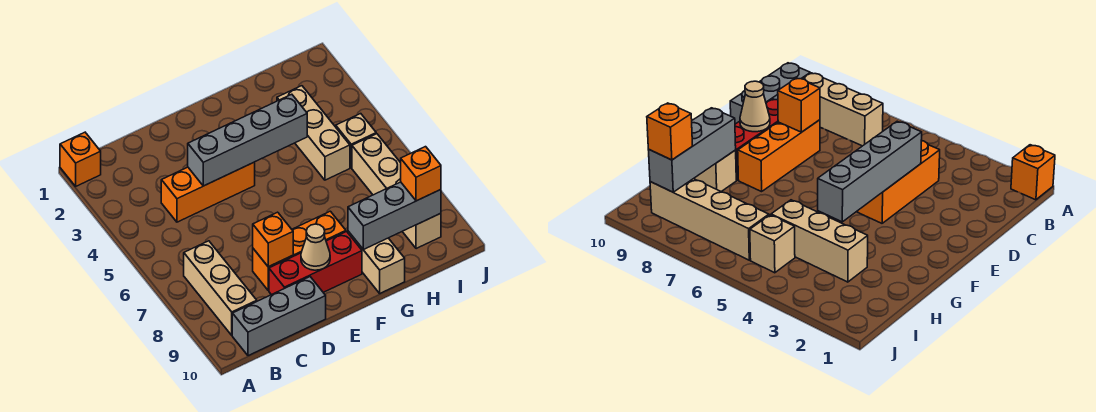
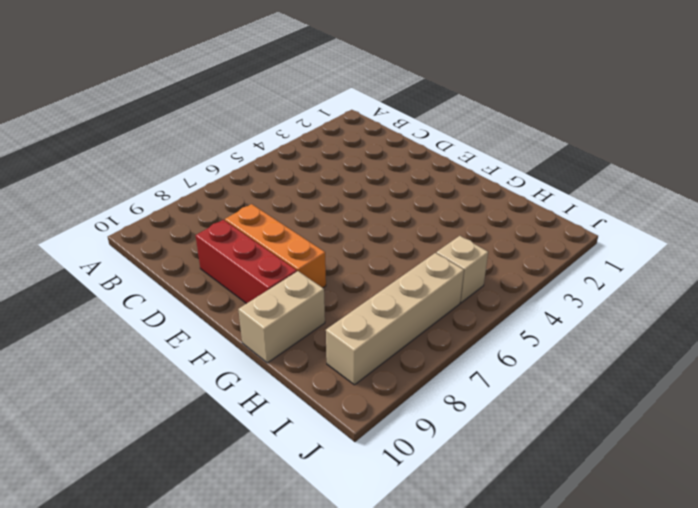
none -> orange brick A1 level 1
none -> tan brick B7:B9 level 1
none -> grey brick B10:D10 level 1

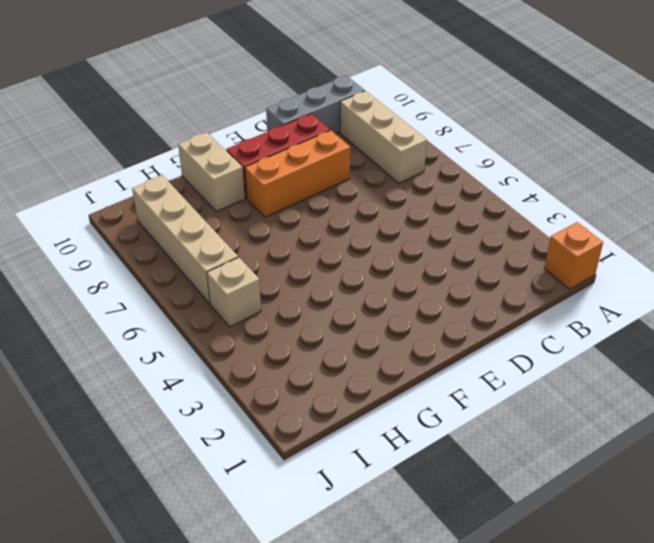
none -> orange brick C4:E4 level 1
none -> tan brick H3:H5 level 1
none -> grey brick D4:G4 level 2

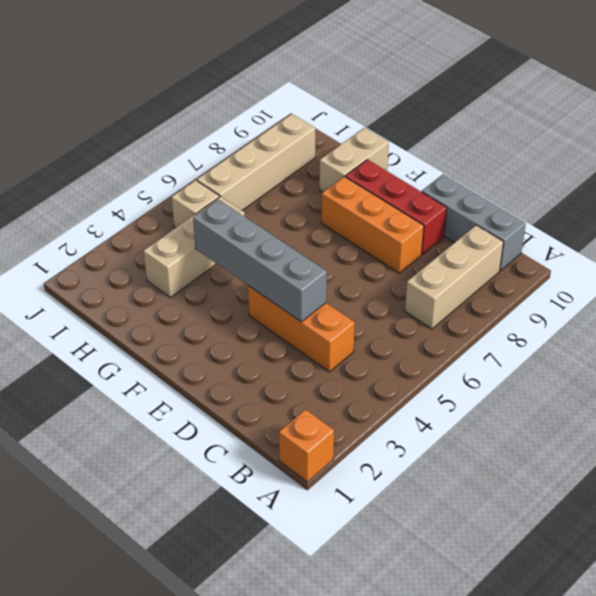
none -> orange brick D8 level 2
none -> tan cone E9 level 2
none -> grey brick G9:I9 level 2

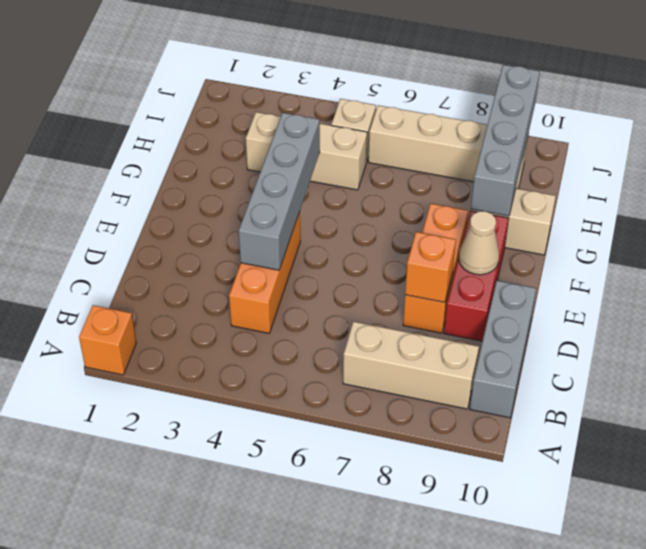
grey brick G9:J9 level 2 -> grey brick G9:I9 level 2
none -> orange brick I9 level 3

